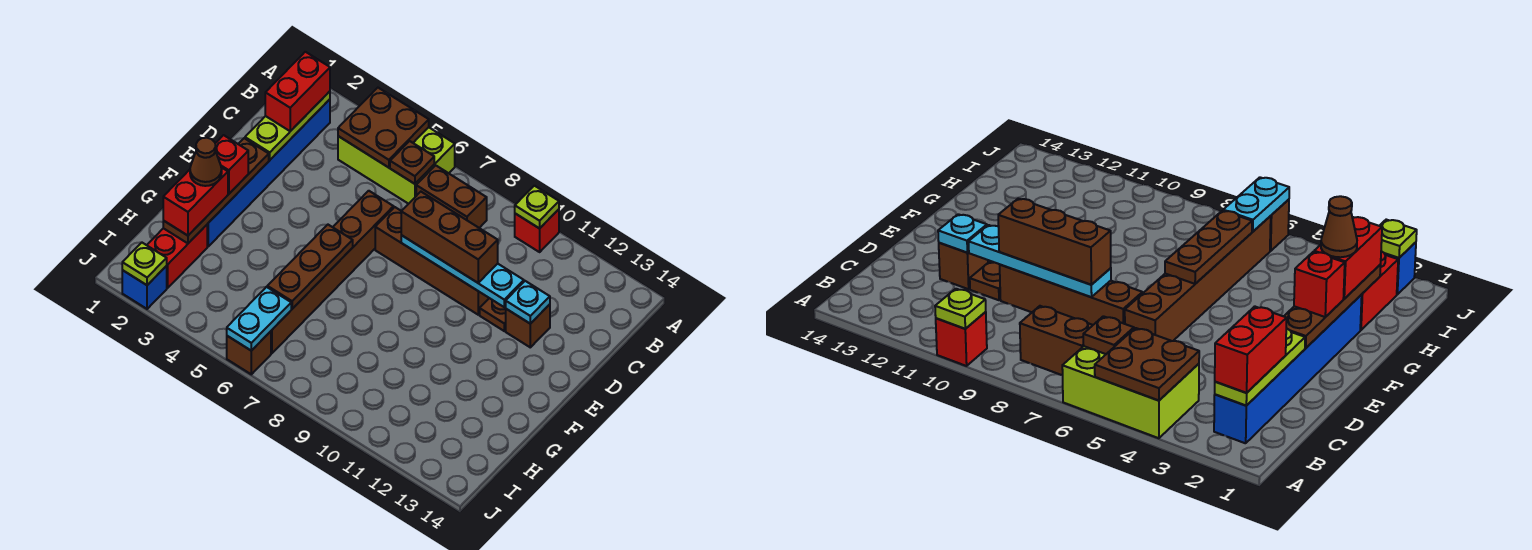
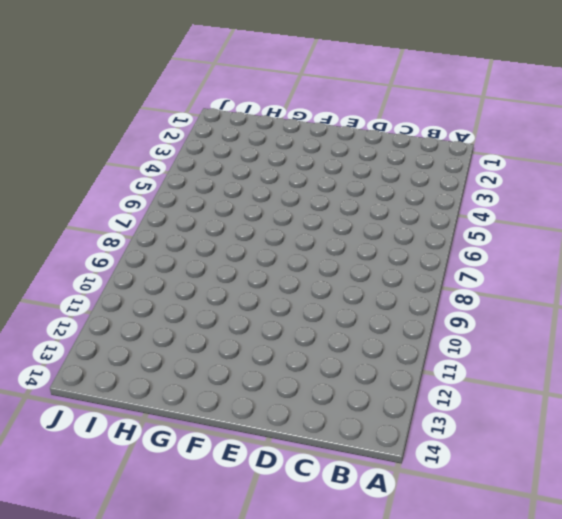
none -> lime brick A4:B6 level 1
none -> red brick A10 level 1
none -> blue brick B2:G2 level 1

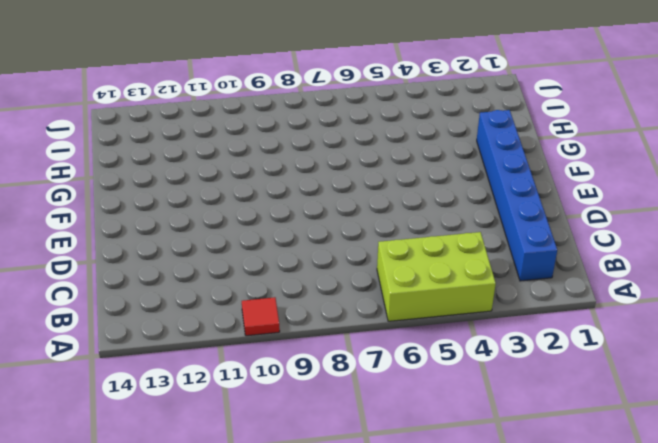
red tile A10 level 1 -> red brick A10 level 1
none -> brown brick B7:B8 level 1
none -> brown brick D6:I6 level 1
none -> brown brick D7:D10 level 1

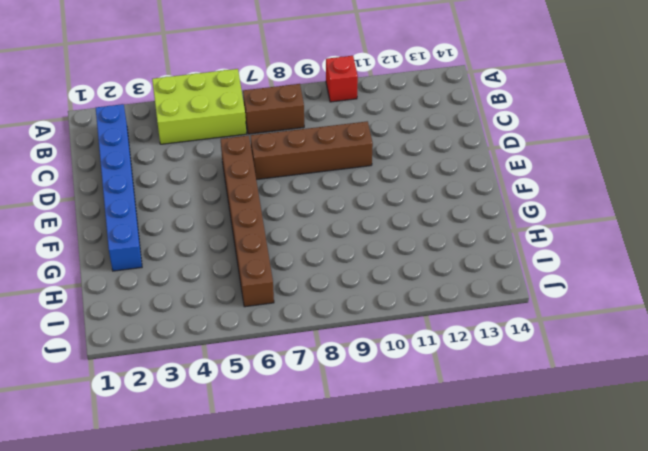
none -> brown plate D11 level 1
none -> brown brick D12 level 1
none -> red brick H2:I2 level 1

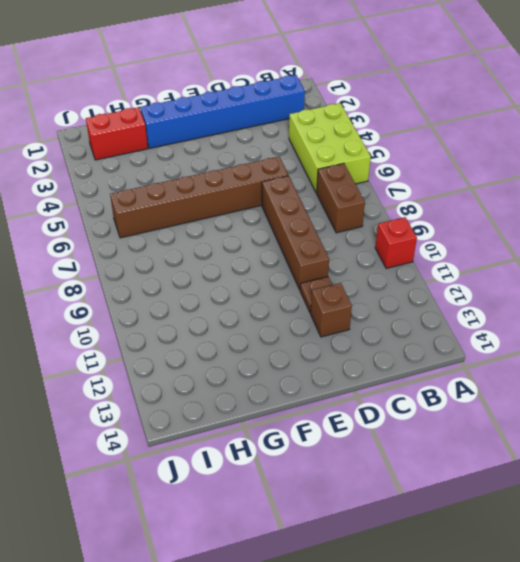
none -> blue brick J2 level 1
none -> brown brick J6 level 1
none -> brown plate A4:B5 level 2

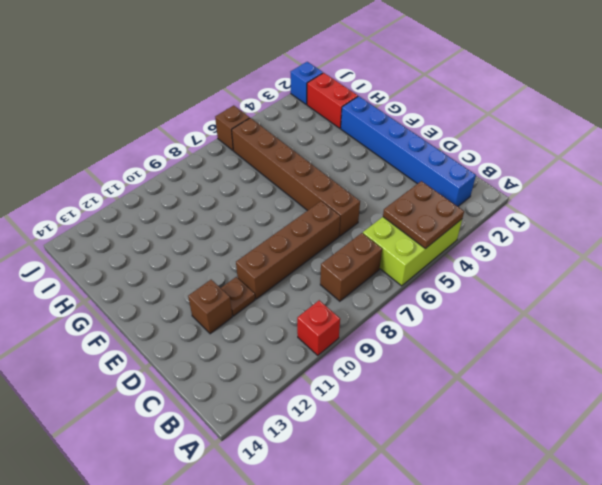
none -> lime plate A10 level 2
none -> lime plate B2:D2 level 2
none -> brown plate B6 level 2

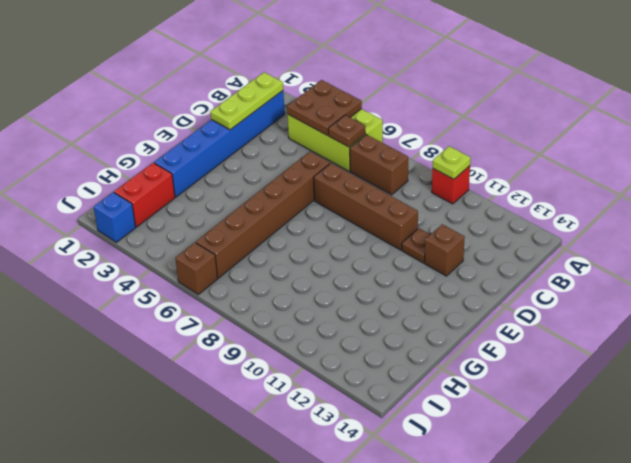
none -> cyan plate D8:D11 level 2
none -> cyan plate D12 level 2
none -> brown plate E2:H2 level 2

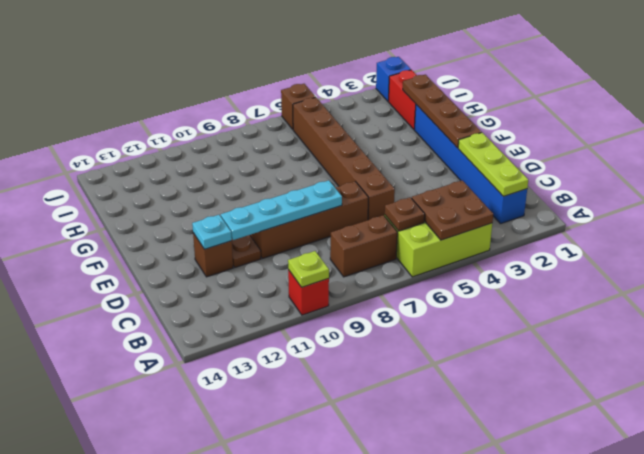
none -> brown plate F6:H6 level 2
none -> cyan plate I6:J6 level 2
none -> lime plate J2 level 2

